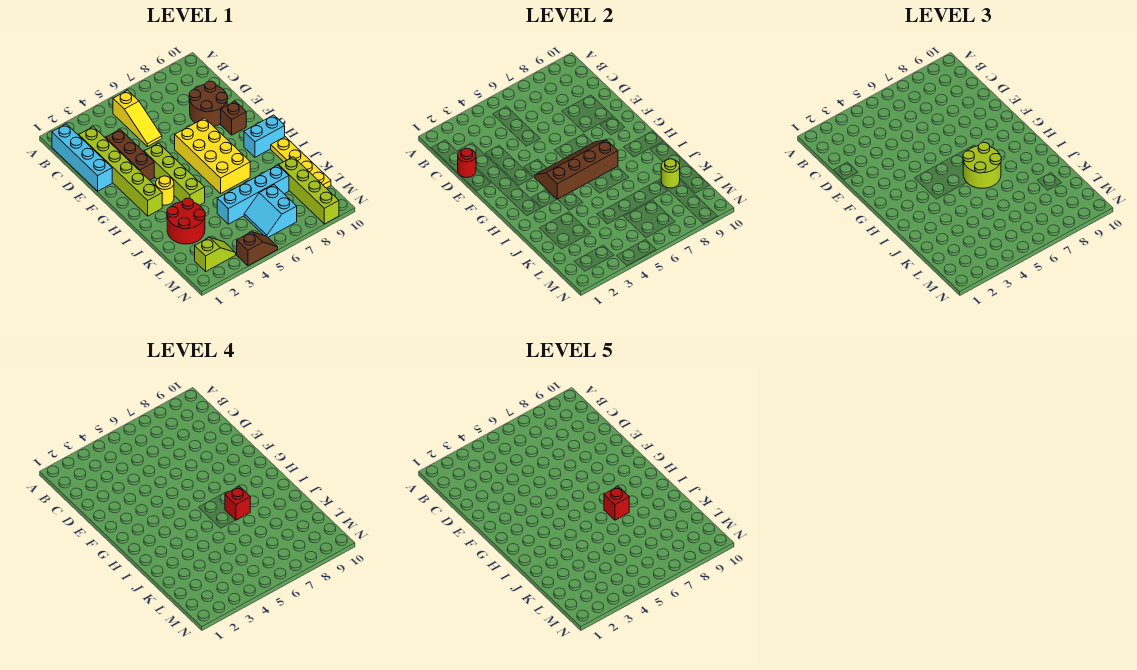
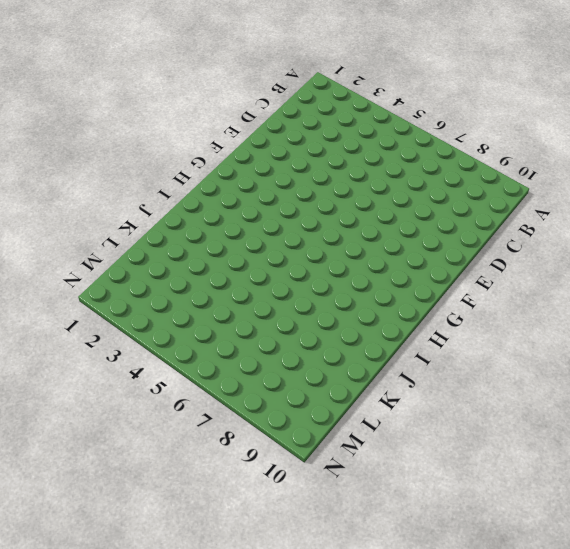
none -> cyan brick B1:E1 level 1
none -> yellow slope B5:D5 level 1 top B
none -> lime brick C2:H2 level 1

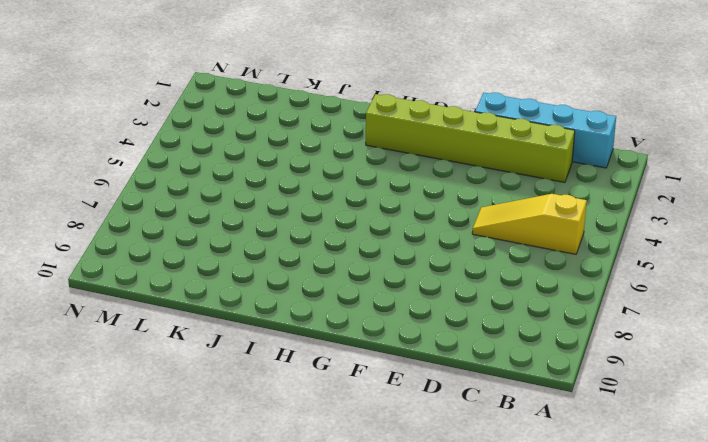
none -> brown brick D3:F3 level 1
none -> brown round brick D8:E9 level 1
none -> lime brick F4:I4 level 1

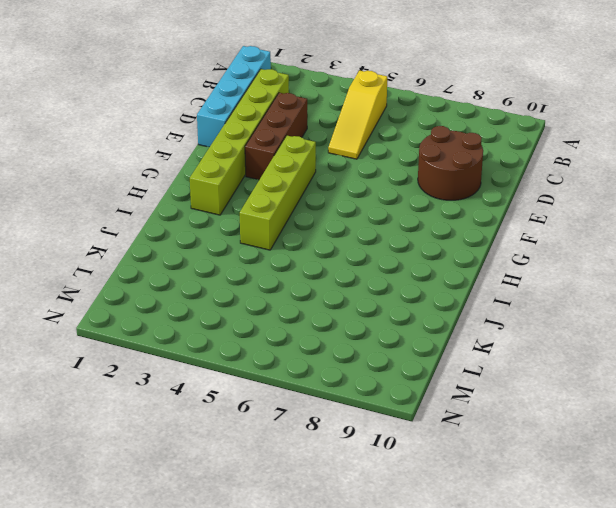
none -> yellow brick F6:I7 level 1
none -> brown brick F9 level 1
none -> yellow round brick H3 level 1

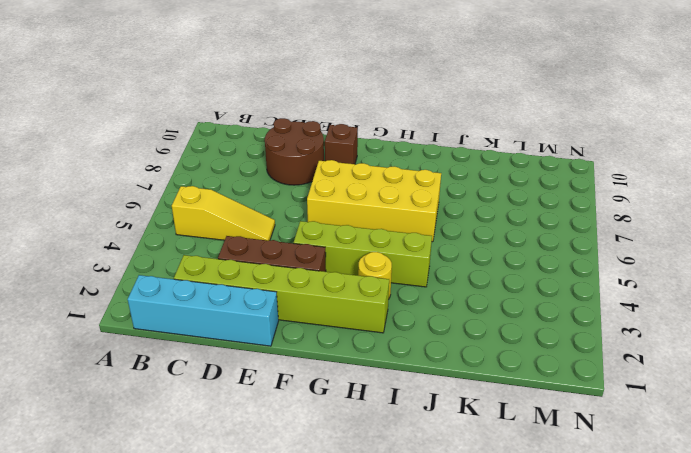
none -> cyan brick H9:H10 level 1
none -> yellow plate I10:L10 level 1
none -> red round brick J2:K3 level 1

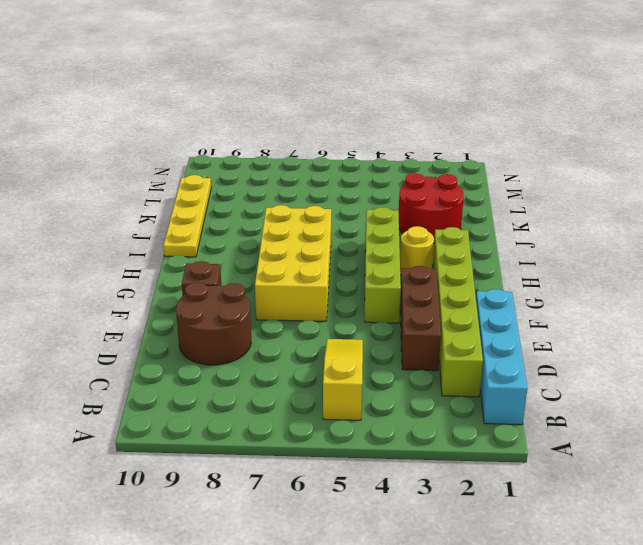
none -> cyan brick H9:H10 level 1
none -> cyan brick K5:K8 level 1
none -> lime brick K9:N9 level 1

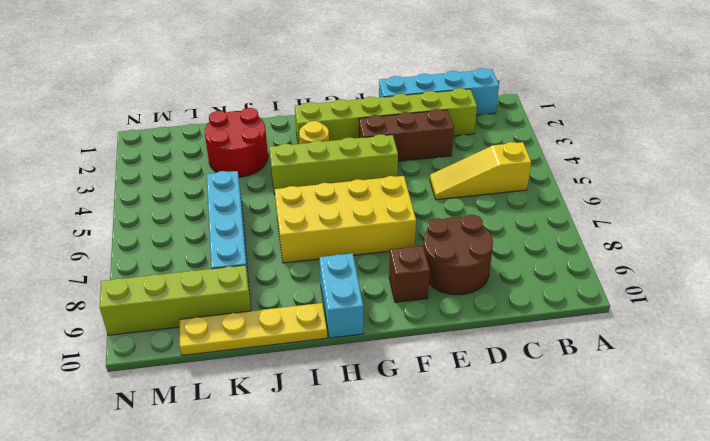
none -> cyan slope L6:M7 level 1 top 7
none -> lime slope M2:M3 level 1 top 2
none -> brown slope N4:N5 level 1 top 4

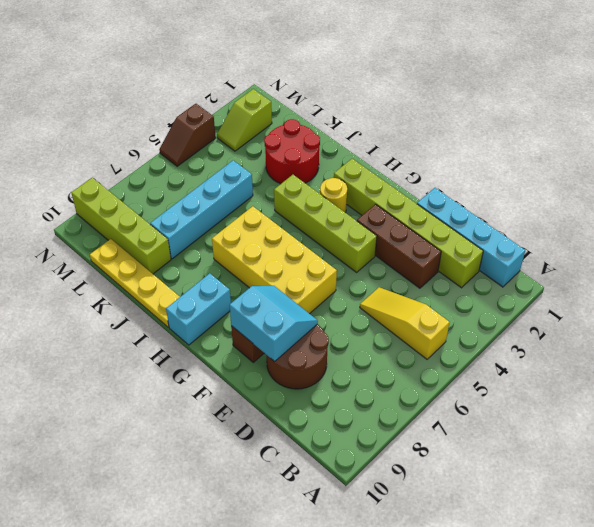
cyan slope E8:F9 level 2 top 9 -> cyan slope L6:M7 level 1 top 7
none -> red round brick D1 level 2
none -> brown slope G4:H7 level 2 top H
none -> lime round brick K9 level 2

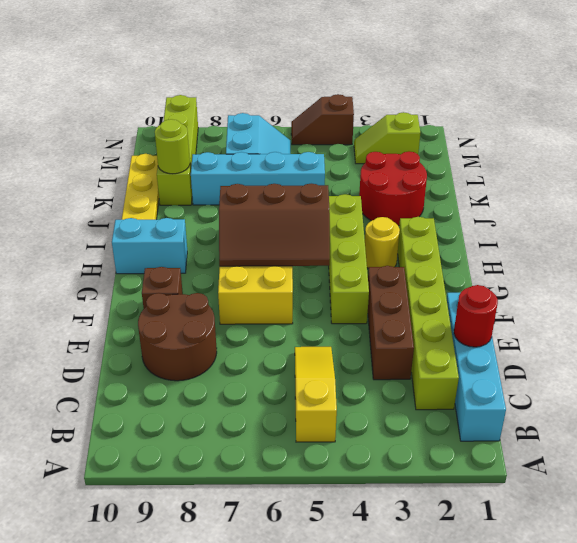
brown slope G5:H7 level 2 top H -> brown slope G4:H7 level 2 top H
none -> lime round brick H6:I7 level 3
none -> red brick I7 level 4
none -> red brick I7 level 5

